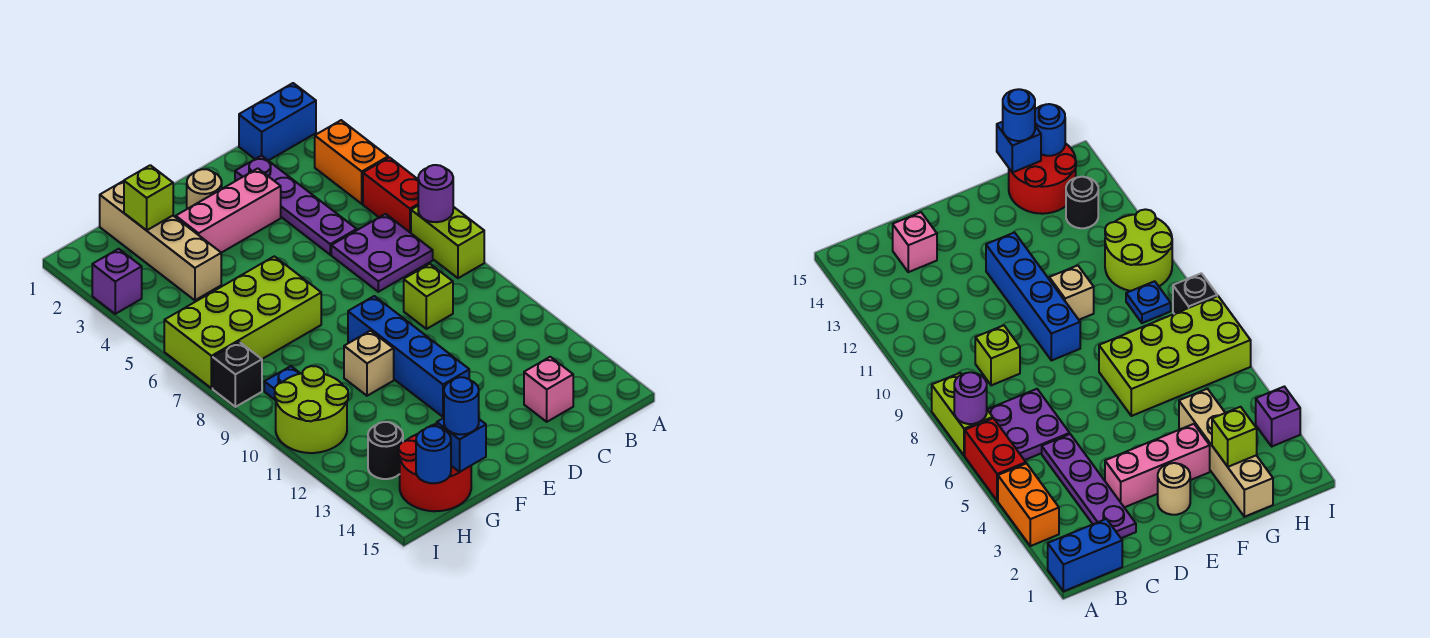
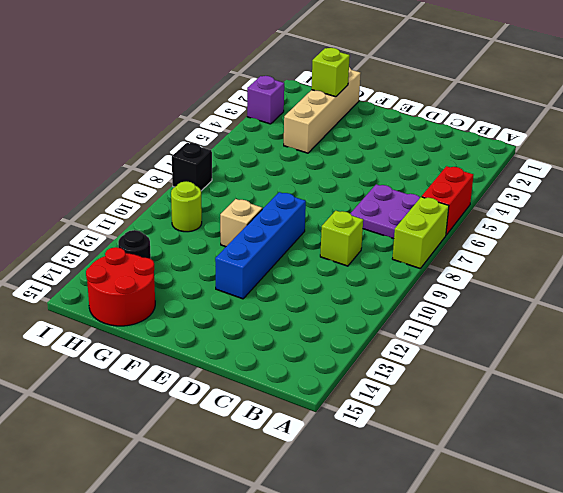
lime round brick H10 level 1 -> lime round brick H10:I11 level 1
none -> blue brick A1:B1 level 1
none -> orange brick A3:A4 level 1
none -> purple plate C2:C5 level 1

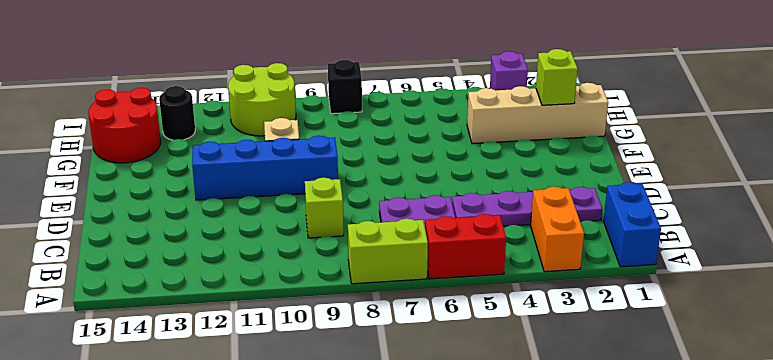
orange brick A3:B3 level 1 -> orange brick A3:A4 level 1
none -> pink brick C14 level 1
none -> pink brick D3:F3 level 1
none -> tan round brick E2 level 1

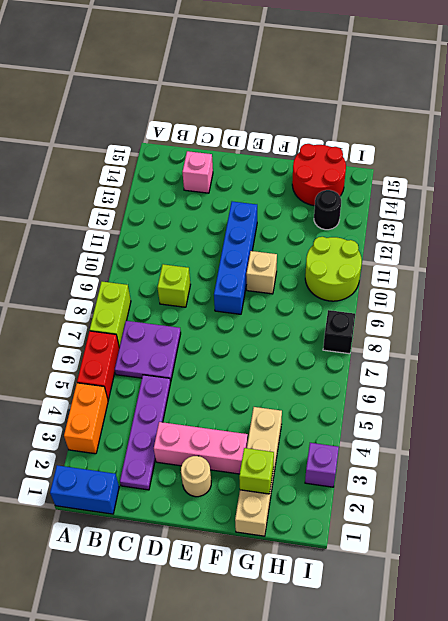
none -> lime brick F6:I7 level 1
none -> blue plate H9 level 1
none -> purple round brick A7 level 2

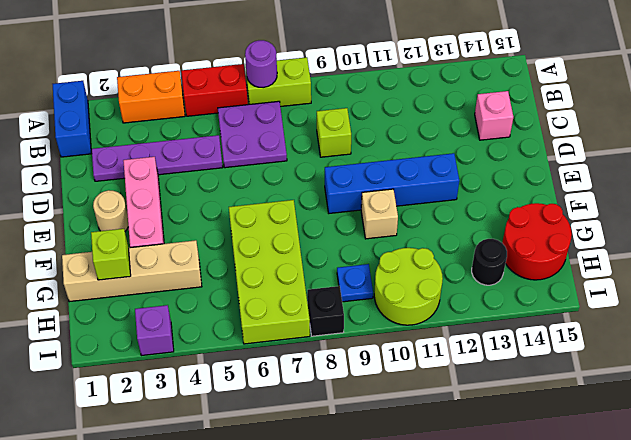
none -> blue brick G15 level 2
none -> blue round brick H15 level 2
none -> blue round brick G15 level 3

